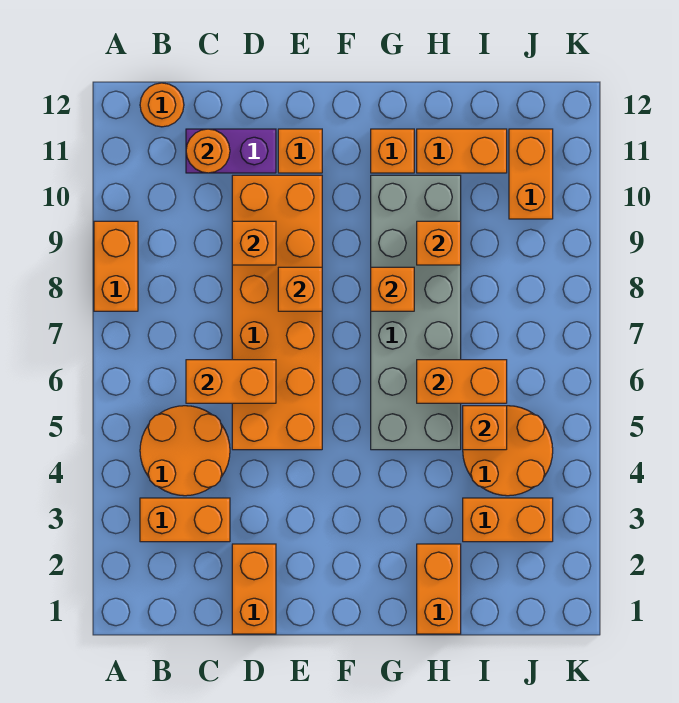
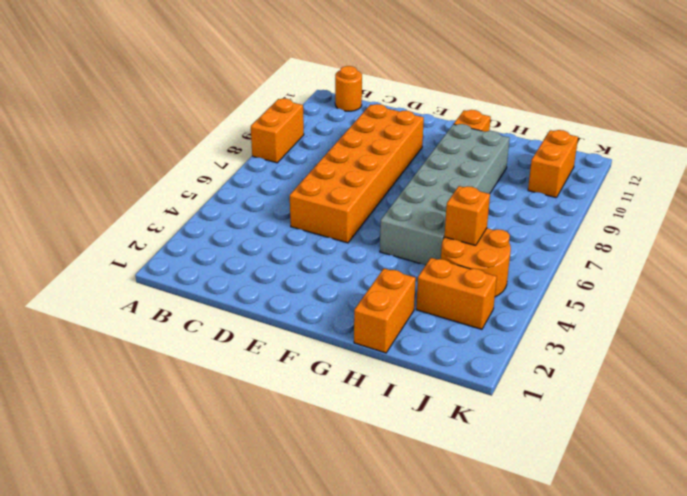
none -> orange brick B3:C3 level 1
none -> orange round brick B4:C5 level 1
none -> purple brick C11:D11 level 1

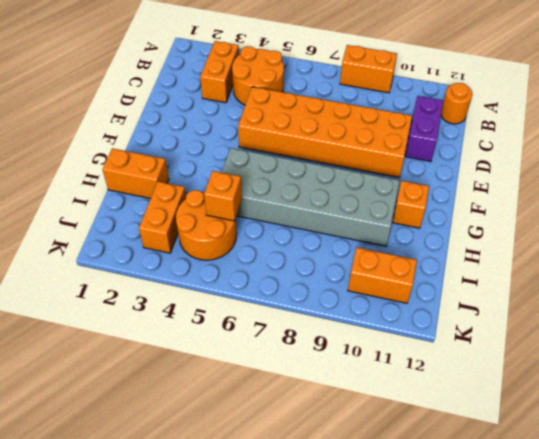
none -> orange brick D1:D2 level 1
none -> orange brick E11 level 1
none -> orange brick H11:I11 level 1

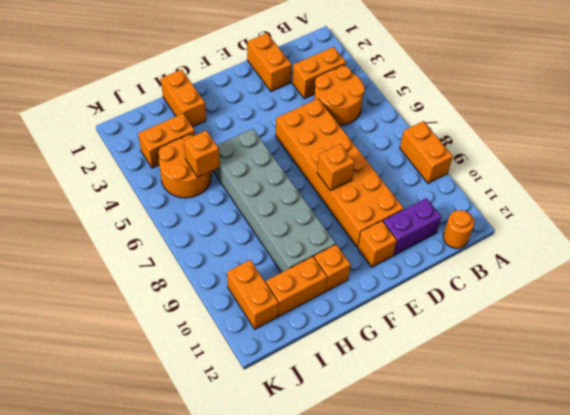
none -> orange brick C6:D6 level 2
none -> orange round brick C11 level 2
none -> orange brick D9 level 2

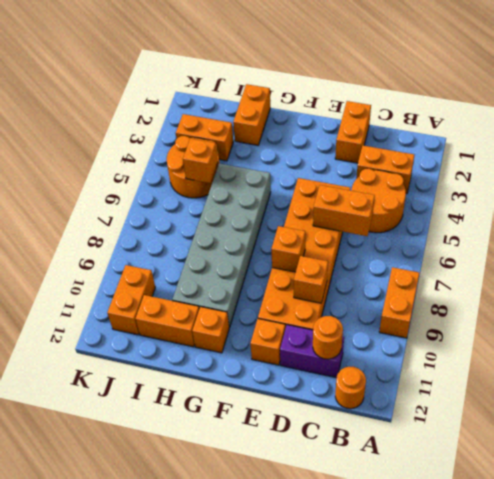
none -> orange brick G8 level 2
none -> orange brick H6:I6 level 2
none -> orange brick H9 level 2

